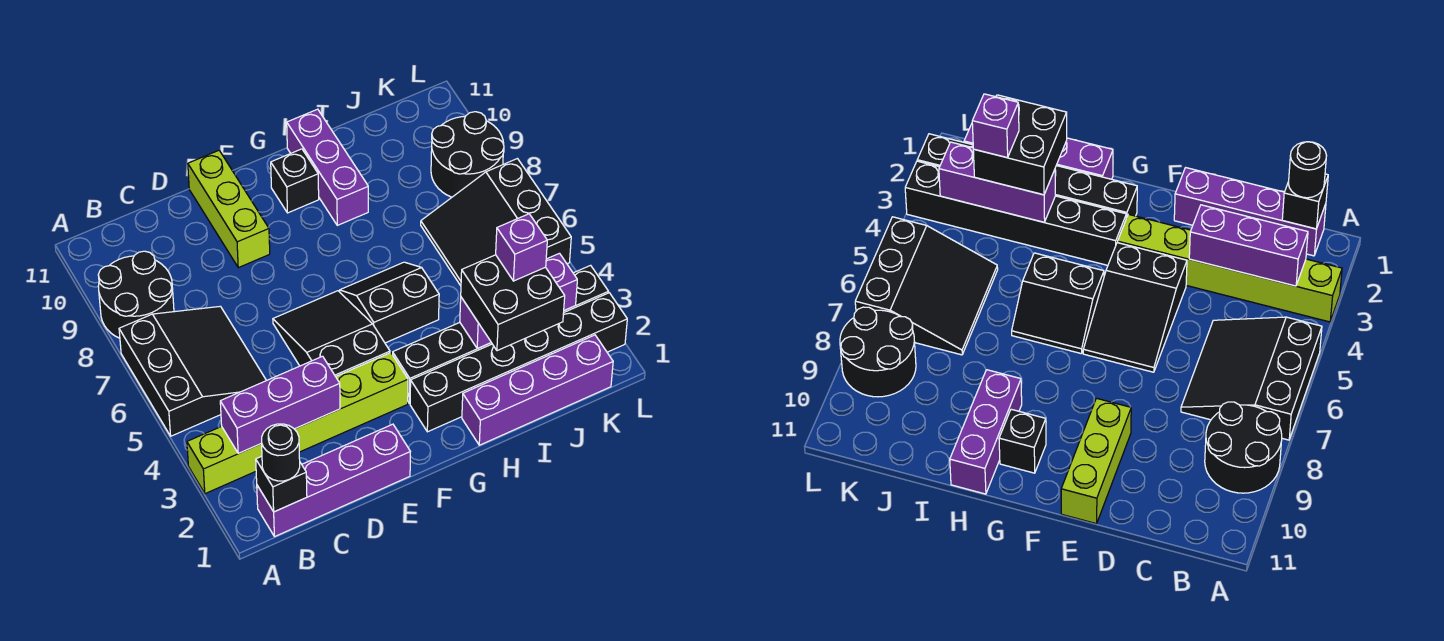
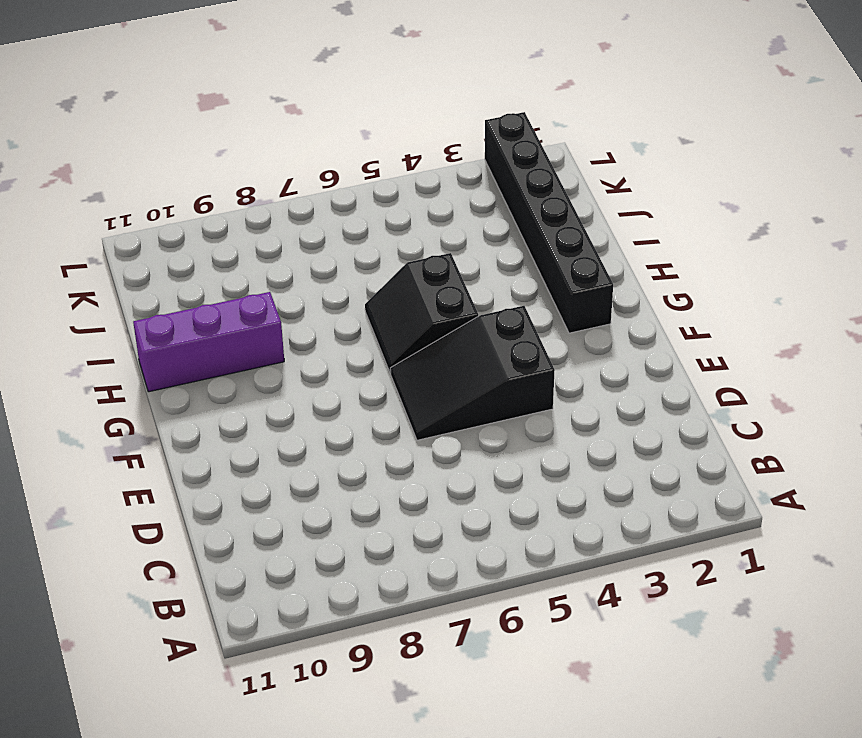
none -> lime brick A3:F3 level 1
none -> black slope A5:C7 level 1 top A
none -> black round brick A8:B9 level 1

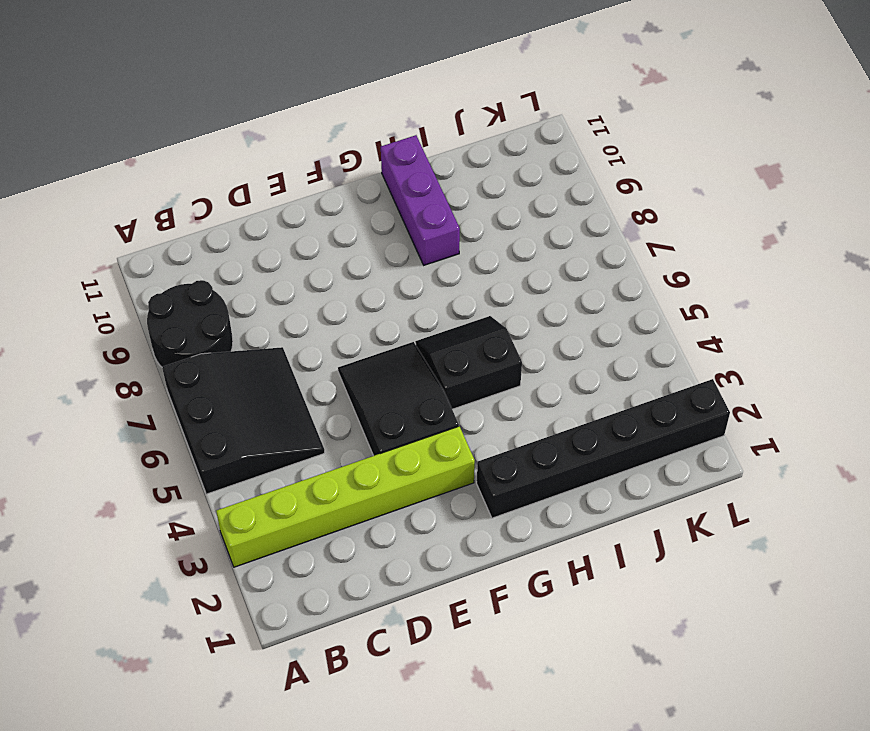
none -> purple brick B1:E1 level 1
none -> lime brick E9:E11 level 1
none -> black brick G3:L3 level 1

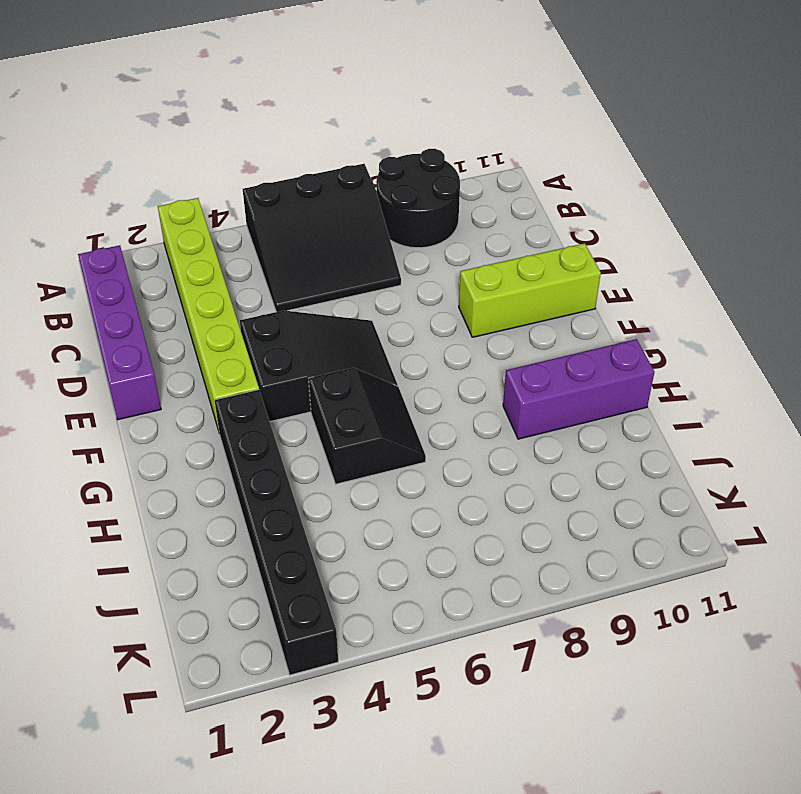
none -> black brick G2:L2 level 1
none -> black brick G10 level 1
none -> purple brick H1:K1 level 1

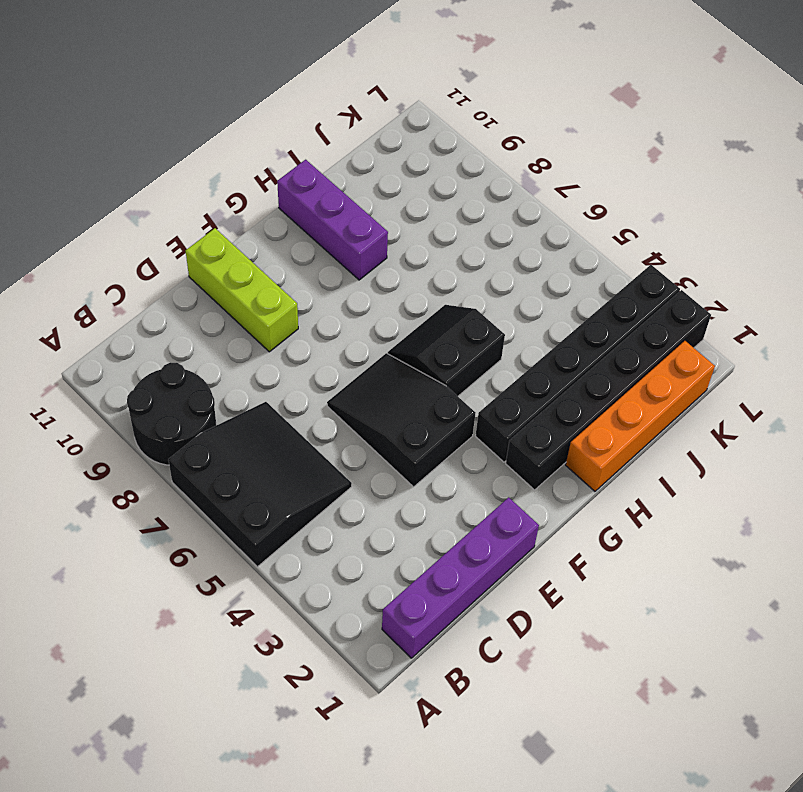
orange brick H1:K1 level 1 -> purple brick H1:K1 level 1
none -> lime brick A3:F3 level 1
none -> black brick G10 level 1
none -> black slope J5:L7 level 1 top L

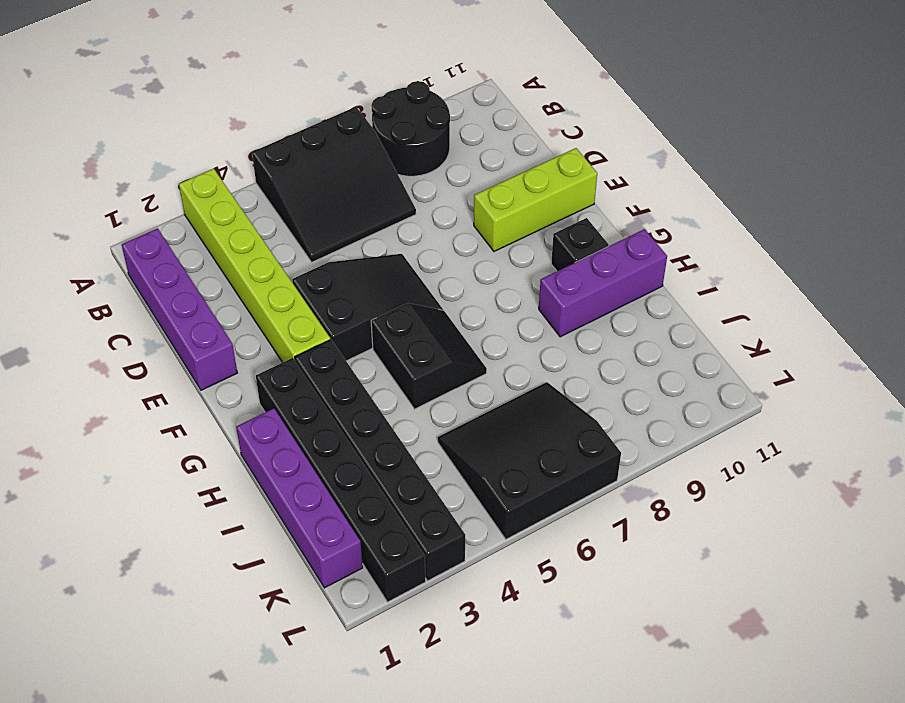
none -> black round brick K8:L9 level 1
none -> black brick B1 level 2
none -> purple brick B3:D3 level 2

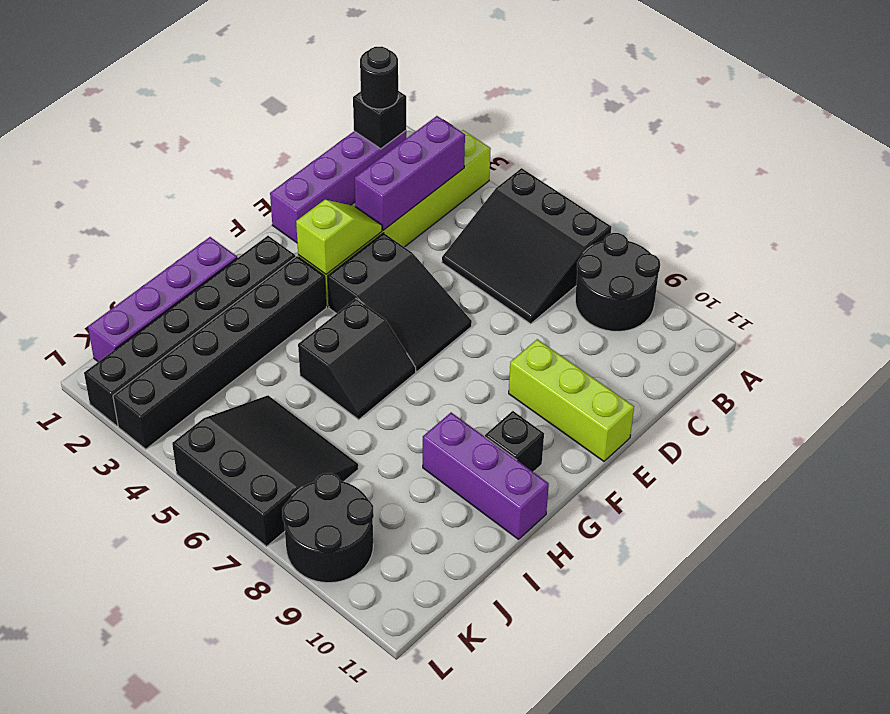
lime slope E3:F3 level 2 top F -> none
none -> purple brick I3:K3 level 2
none -> black brick I2:J3 level 3
none -> purple brick J3 level 4

